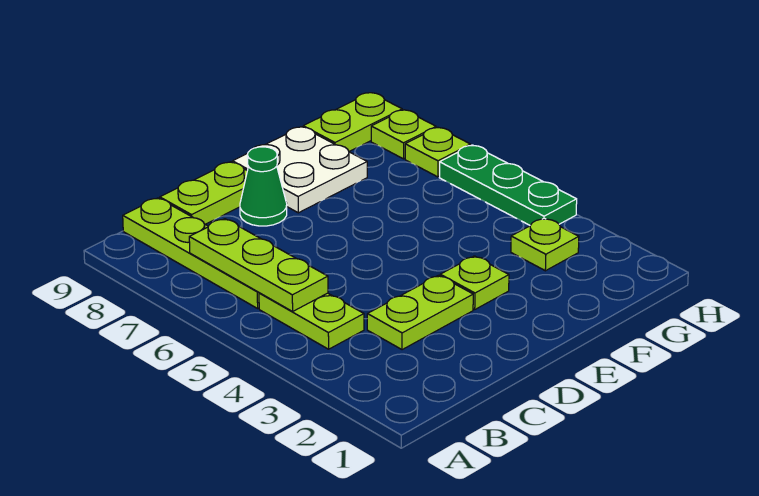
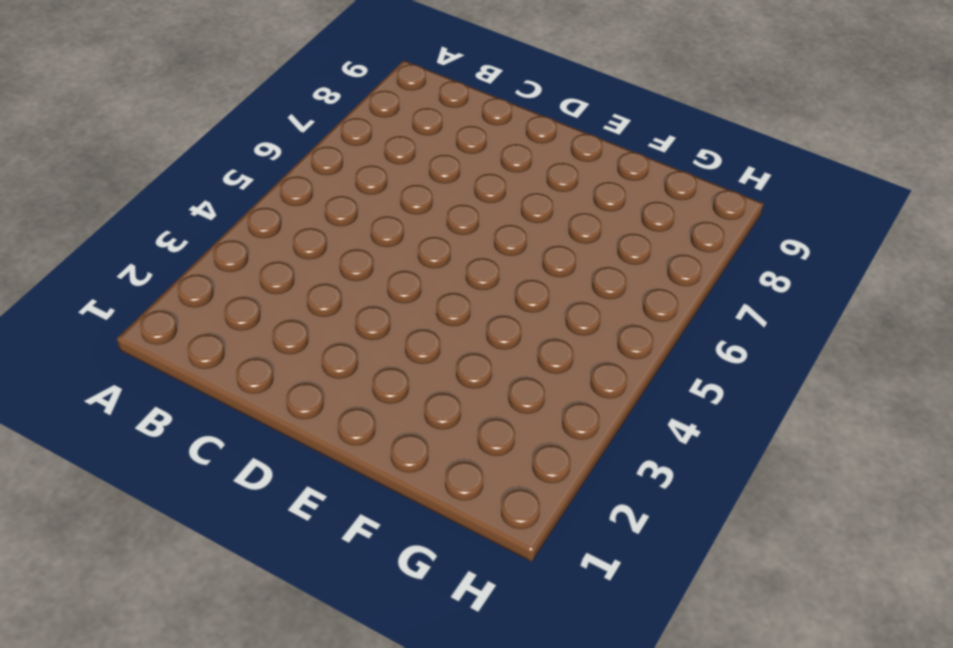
none -> lime plate B4:B5 level 1
none -> lime plate B6:B9 level 1
none -> lime plate C3:D3 level 1

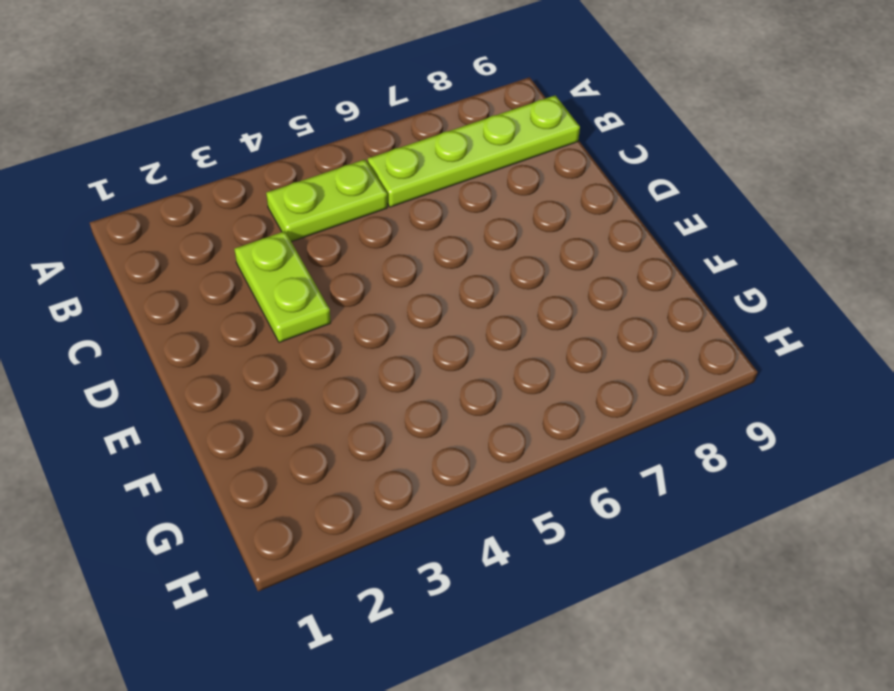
none -> lime plate C9:D9 level 1
none -> green cone D8 level 1
none -> lime plate E3 level 1

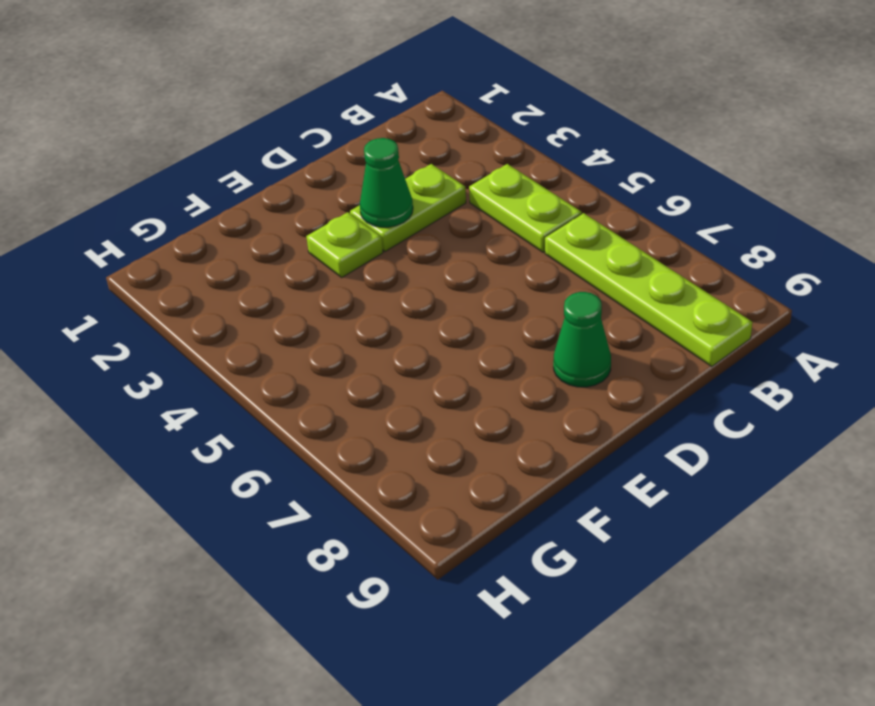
green cone D3 level 2 -> none
none -> lime plate C9:D9 level 1
none -> white plate E8:F9 level 1
none -> lime plate G3 level 1

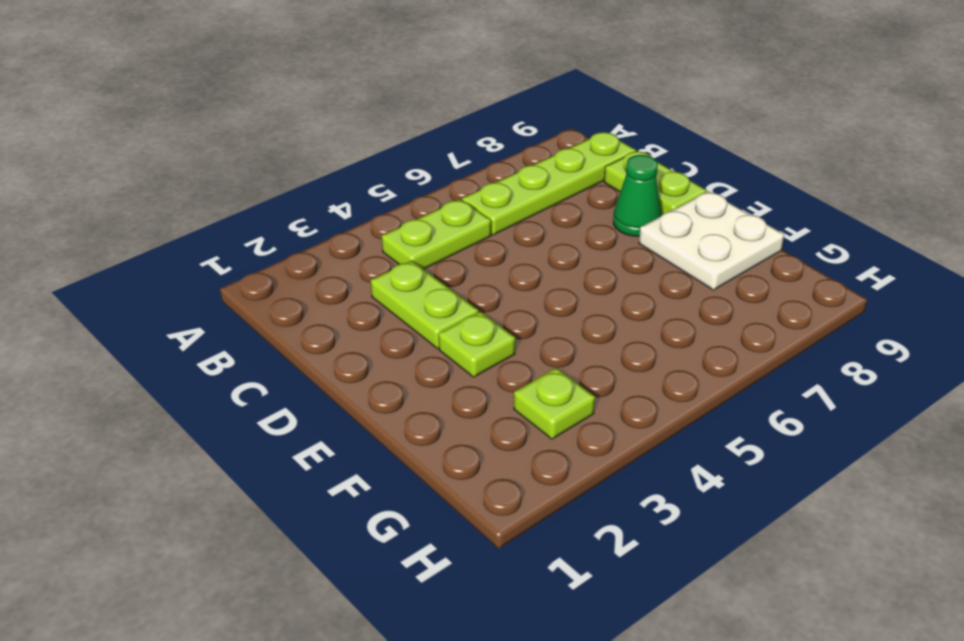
none -> lime plate G9:H9 level 1
none -> green plate H4:H6 level 1
none -> lime plate H7 level 1

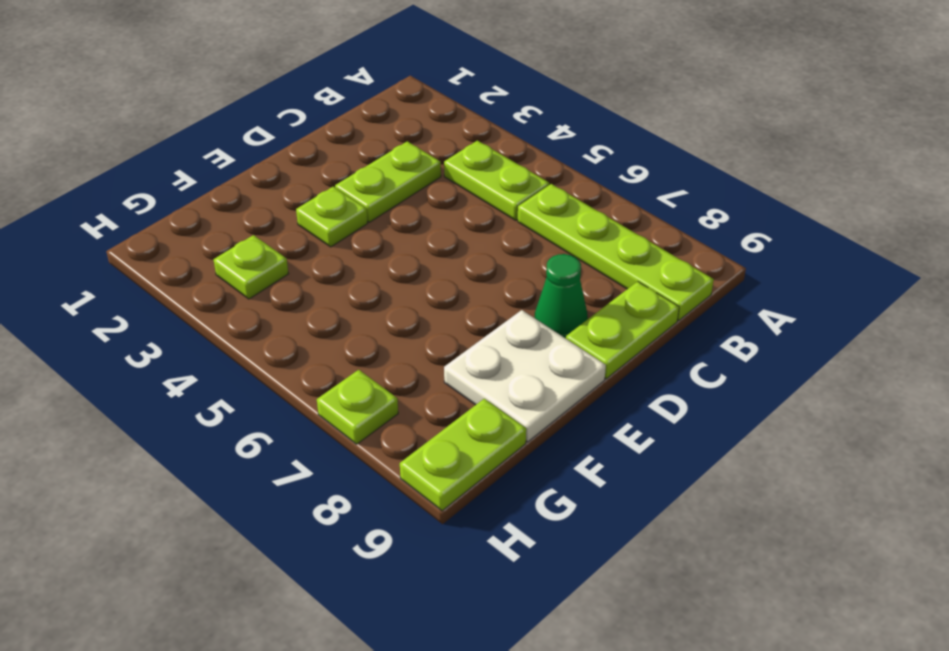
none -> green plate H4:H6 level 1
none -> lime plate H8 level 1
none -> lime plate B5:B7 level 2

